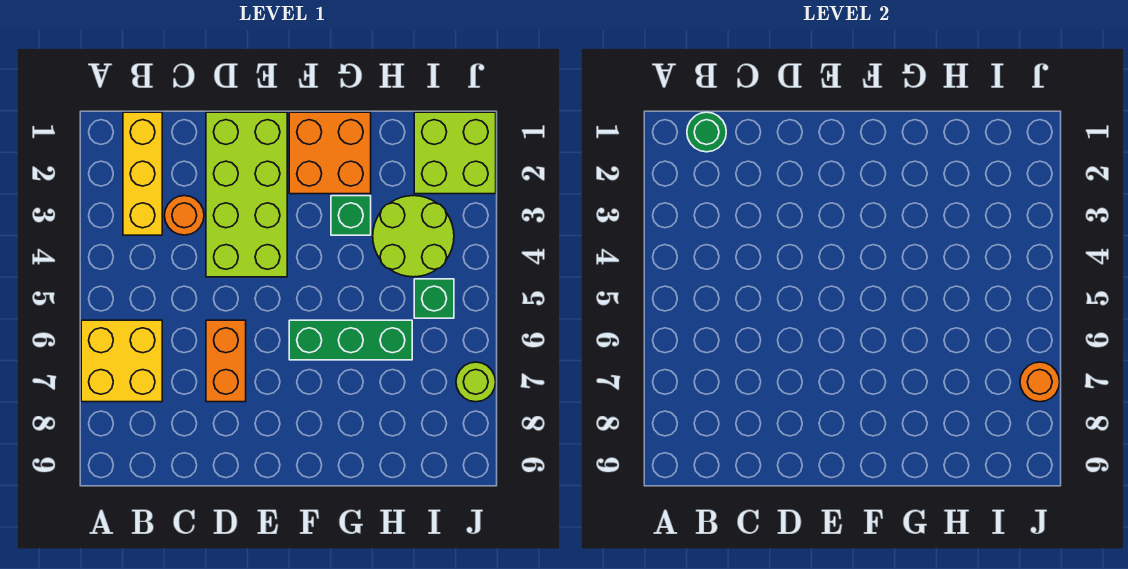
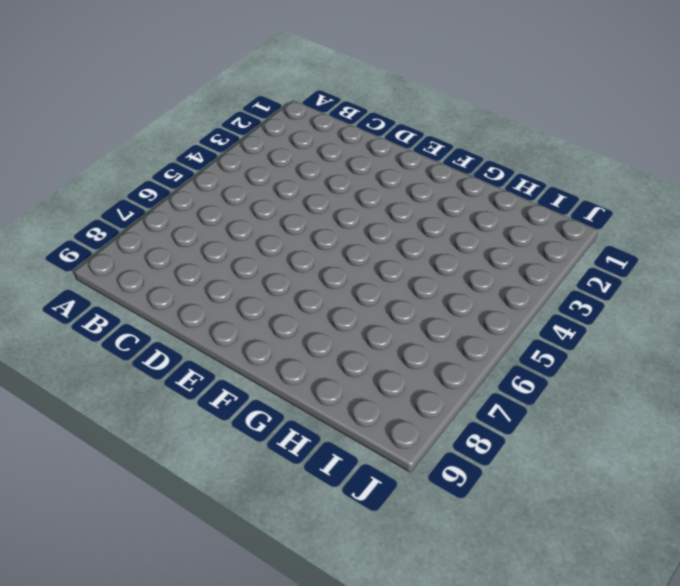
none -> yellow brick A6:B7 level 1
none -> yellow brick B1:B3 level 1
none -> orange round brick C3 level 1

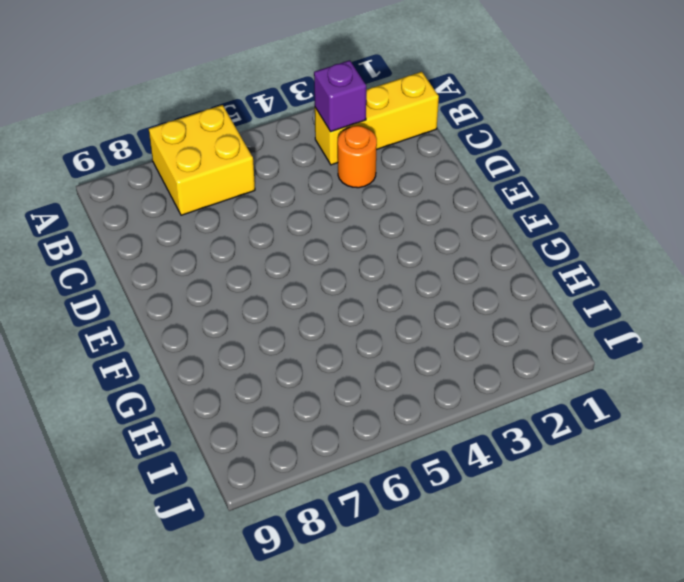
purple brick B3 level 2 -> none
none -> lime brick D1:E4 level 1
none -> orange brick D6:D7 level 1
none -> orange brick F1:G2 level 1

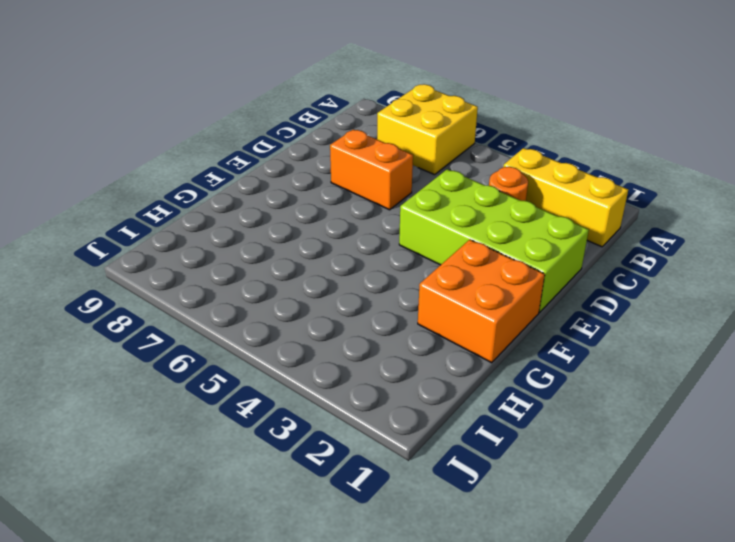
none -> green brick F6:H6 level 1
none -> green brick G3 level 1
none -> lime round brick H3:I4 level 1

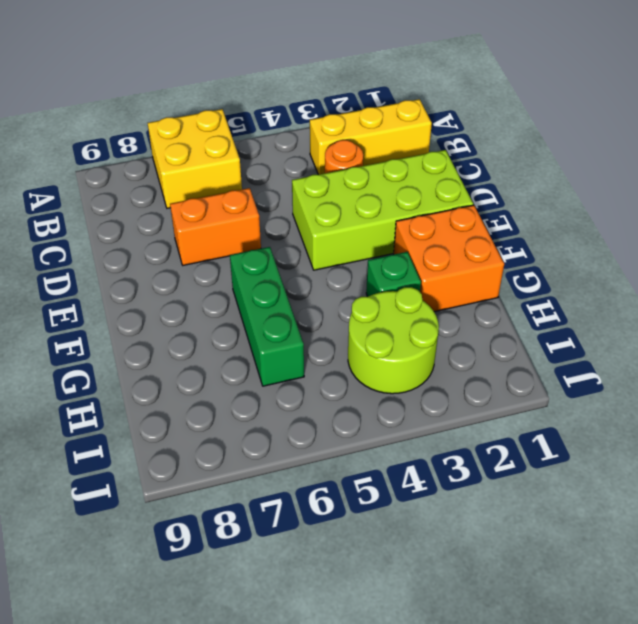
none -> lime brick I1:J2 level 1
none -> green brick I5 level 1
none -> lime round brick J7 level 1

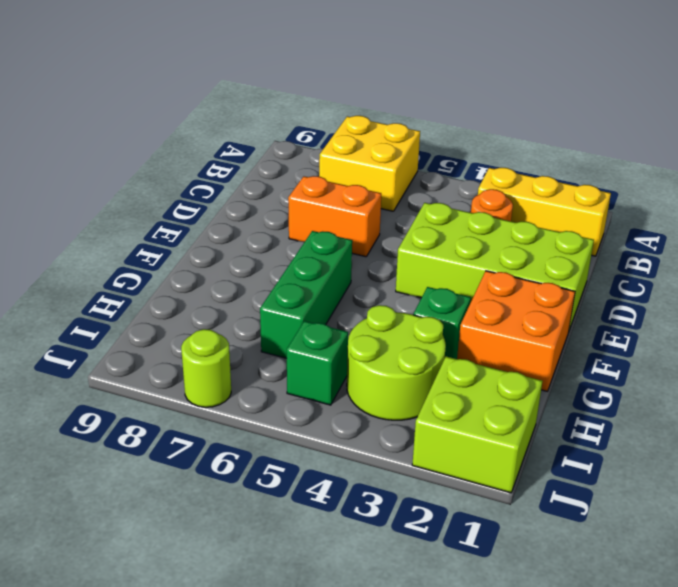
none -> green round brick B1 level 2
none -> orange round brick J7 level 2

